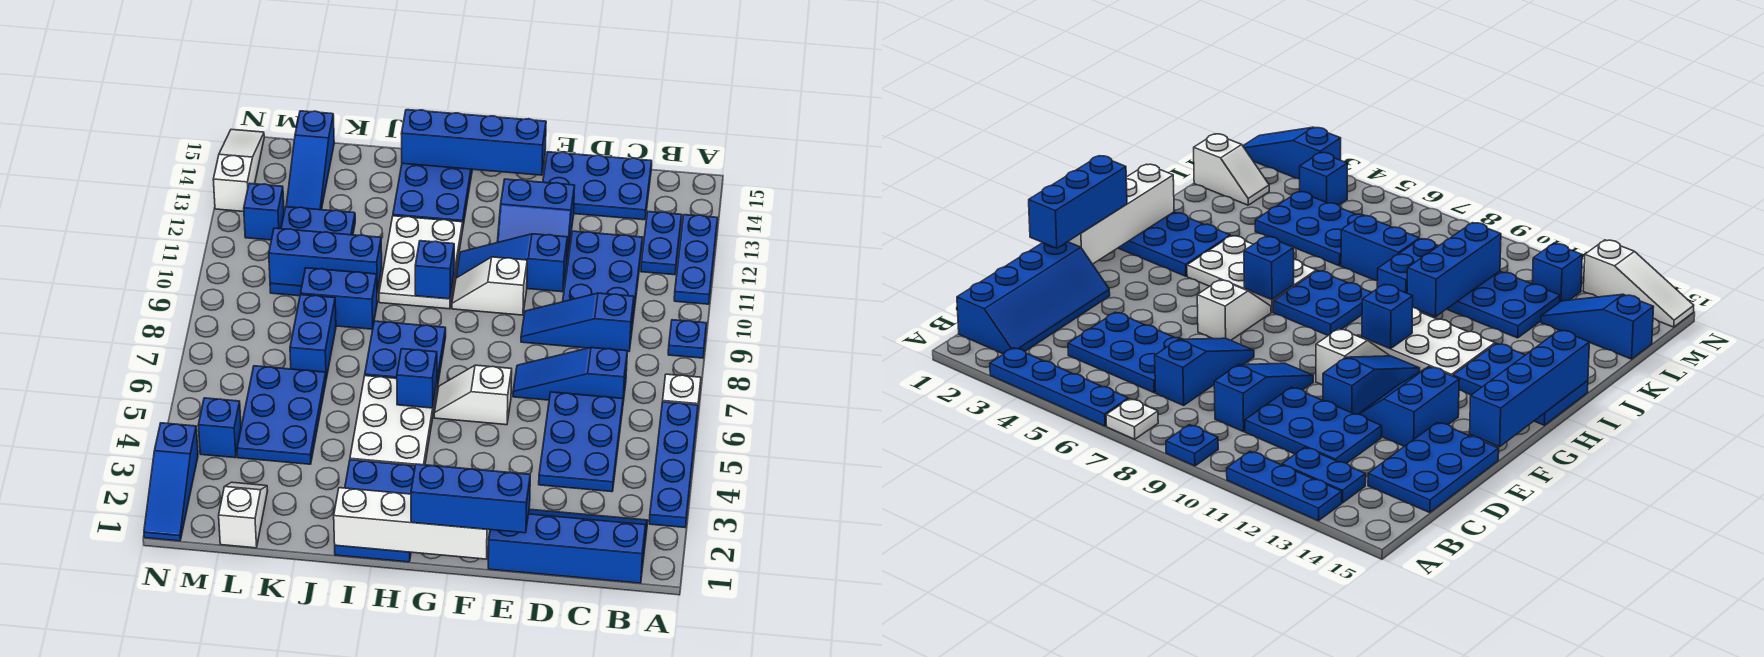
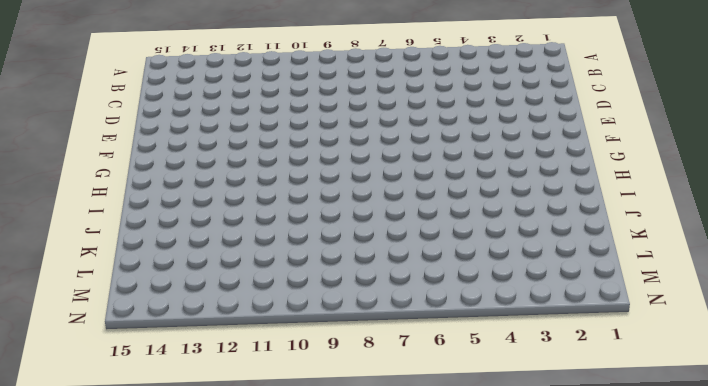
none -> blue plate A3:A6 level 1
none -> white plate A7 level 1
none -> blue plate A9 level 1
none -> blue plate A11:A13 level 1

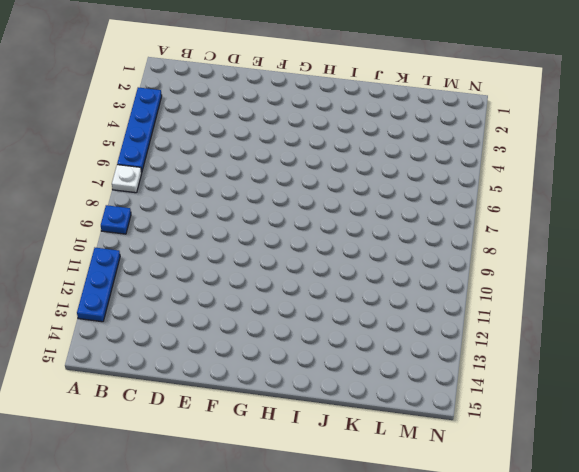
none -> blue slope B1:E2 level 1 top 1
none -> blue plate B12:B13 level 1
none -> blue plate C4:D6 level 1
none -> blue slope C7:E7 level 1 top C

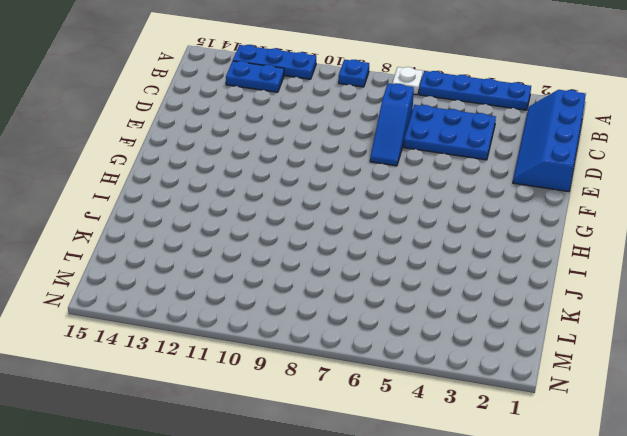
none -> blue slope C9:E9 level 1 top C
none -> blue plate C10:D12 level 1
none -> blue plate C14:E15 level 1
none -> blue slope E11:G11 level 1 top E

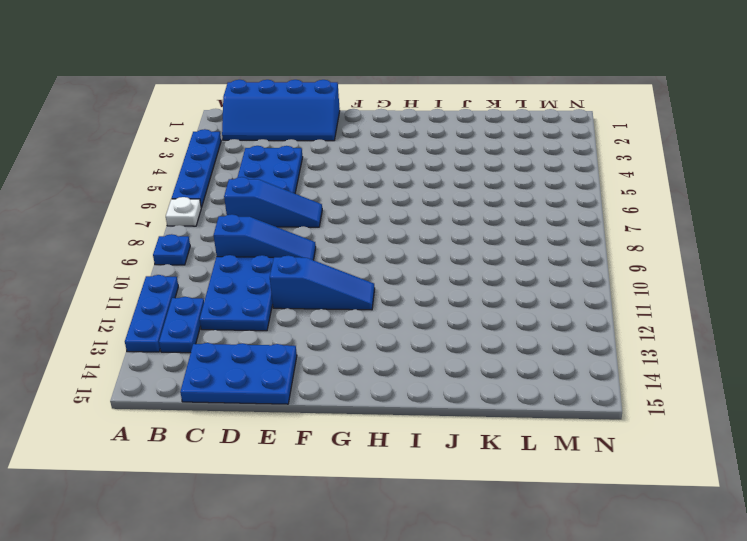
none -> blue slope E12:F13 level 1 top 13
none -> white slope F6:G6 level 1 top F
none -> white slope F10:G10 level 1 top F
none -> blue plate H1:I3 level 1

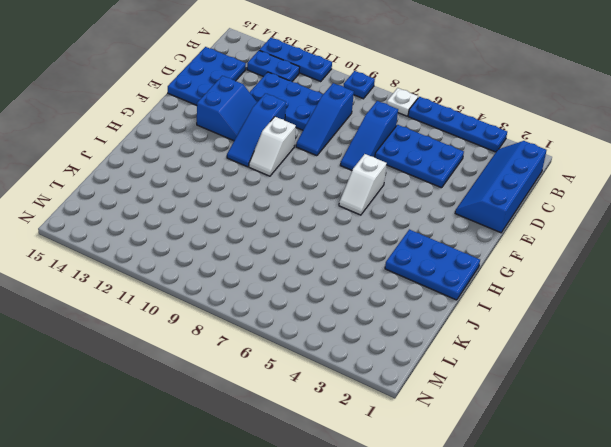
none -> white plate H4:I6 level 1
none -> blue plate H7:I8 level 1
none -> white plate H10:I12 level 1
none -> blue plate H13:I15 level 1

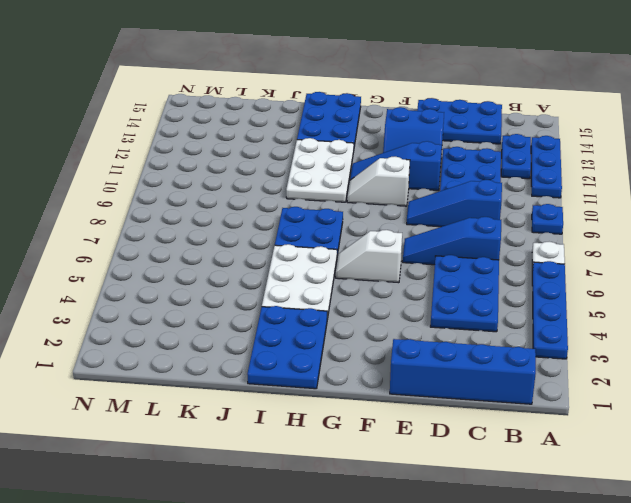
none -> blue brick J9:K9 level 1
none -> blue plate K4:L6 level 1
none -> blue brick K7:K8 level 1
none -> blue plate K10:L12 level 1

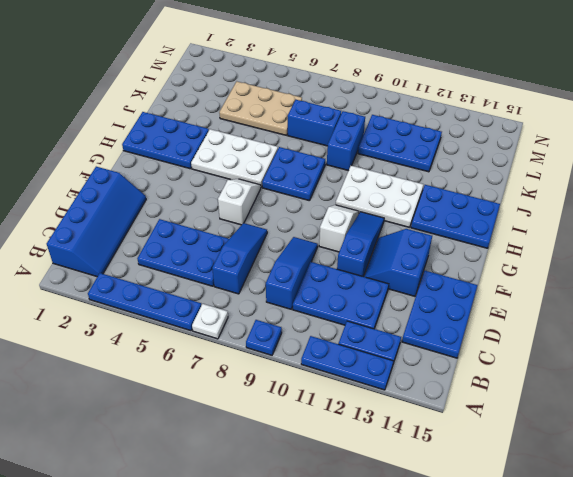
tan plate K4:L6 level 1 -> blue plate K4:L6 level 1
none -> white slope L1:L2 level 1 top 1
none -> blue slope L13:L15 level 1 top 15
none -> blue brick M4 level 1
none -> blue brick M12 level 1

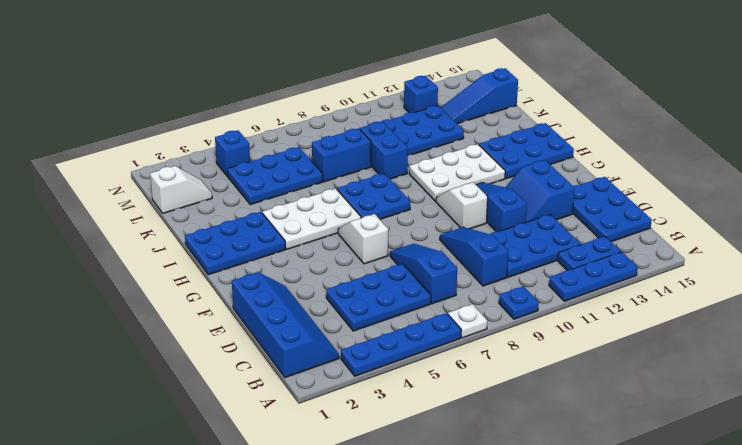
none -> blue slope N1:N3 level 1 top 3
none -> white slope N13:N15 level 1 top 13
none -> white brick F1:I1 level 2
none -> blue brick F15:I15 level 2

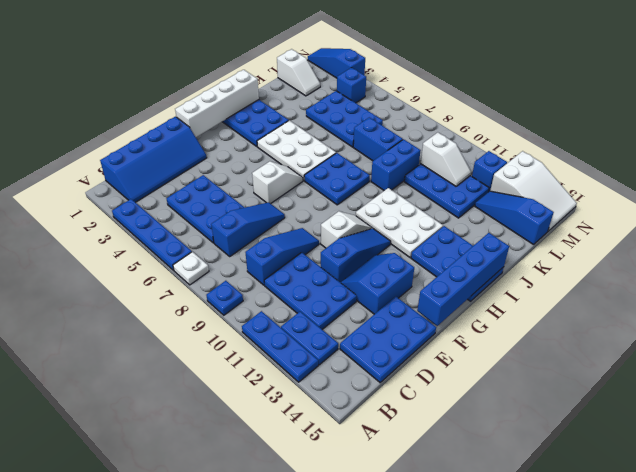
white slope L10:L11 level 2 top 10 -> blue brick J10:L10 level 2
white slope M13:N15 level 1 top 13 -> white slope N13:N15 level 1 top 13
none -> blue brick H6 level 2
none -> blue brick H10 level 2
none -> blue brick E1:G1 level 3

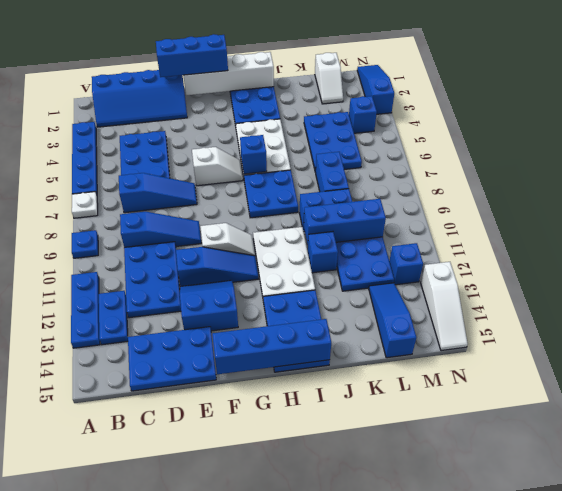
blue brick J11 level 1 -> blue brick H10 level 2

